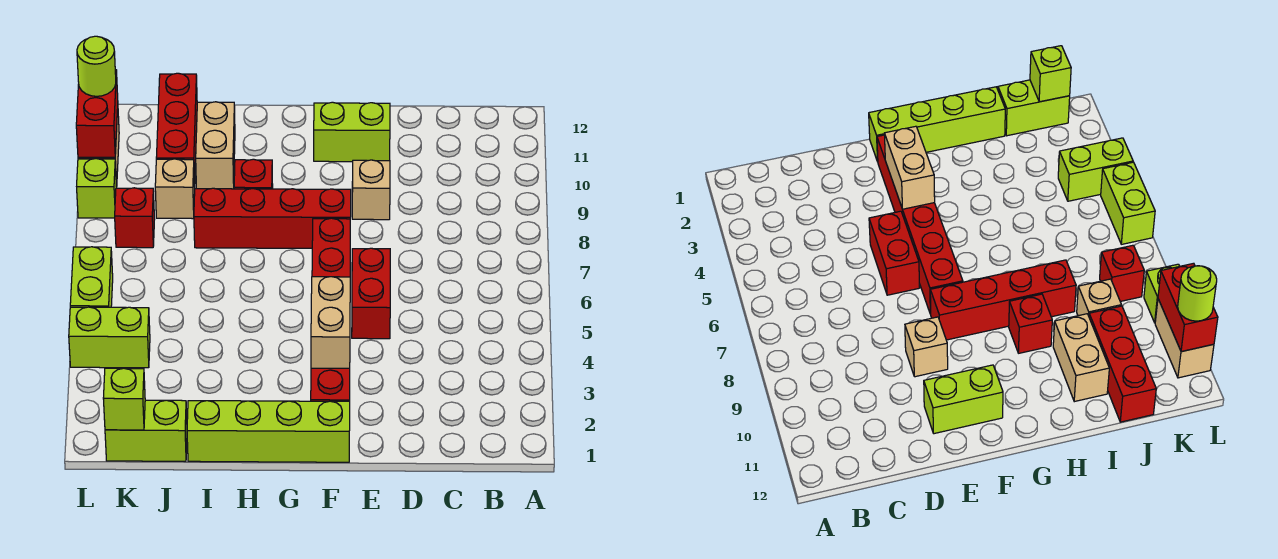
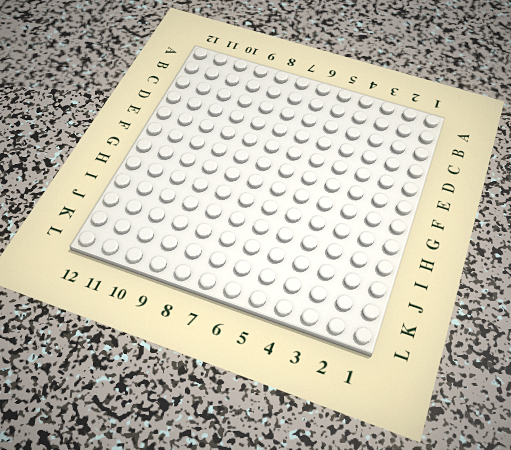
none -> red brick E5:E6 level 1
none -> tan brick E9 level 1
none -> lime brick E11:F11 level 1

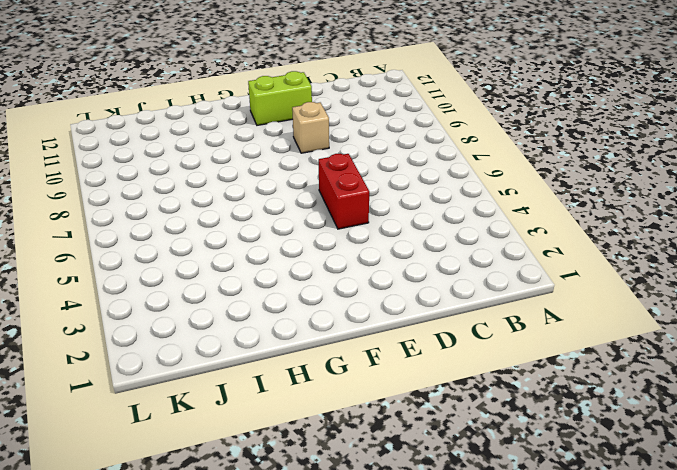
none -> lime brick F1:I1 level 1
none -> red brick F2:F7 level 1
none -> red brick F8:I8 level 1

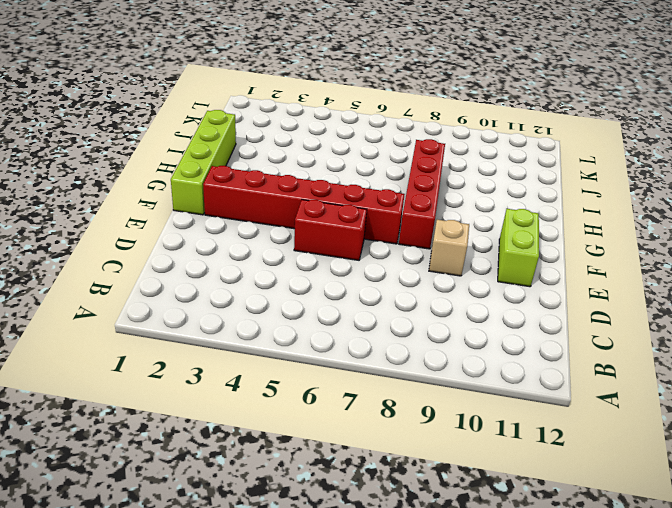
none -> red brick H9 level 1
none -> tan brick I10:I11 level 1
none -> lime brick J1:K1 level 1

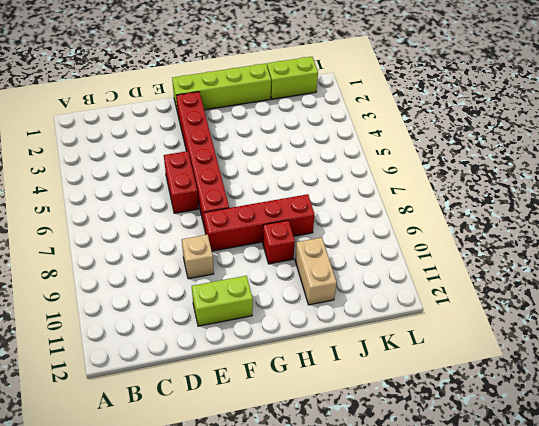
none -> tan brick J9 level 1
none -> red brick J10:J12 level 1
none -> lime brick K4:L4 level 1

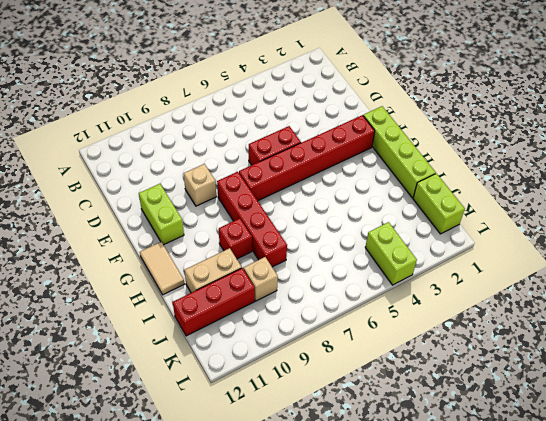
tan tile G12:H12 level 1 -> none
none -> red brick K8 level 1
none -> lime brick L5:L6 level 1
none -> lime brick L9 level 1

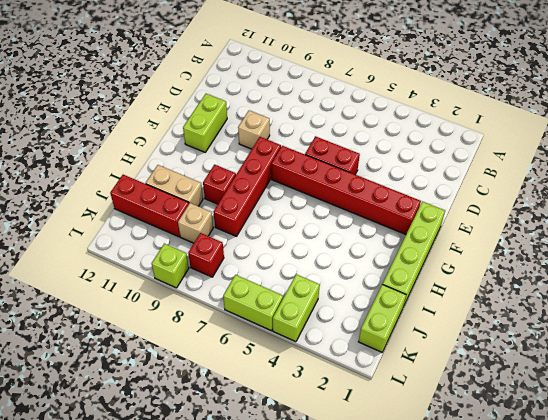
none -> tan brick L10:L11 level 1
none -> tan brick F3:F4 level 2
none -> lime brick K1 level 2

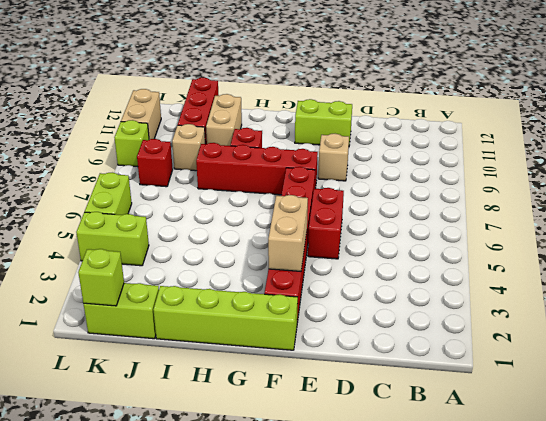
none -> red brick L10:L11 level 2
none -> lime round brick L11 level 3

